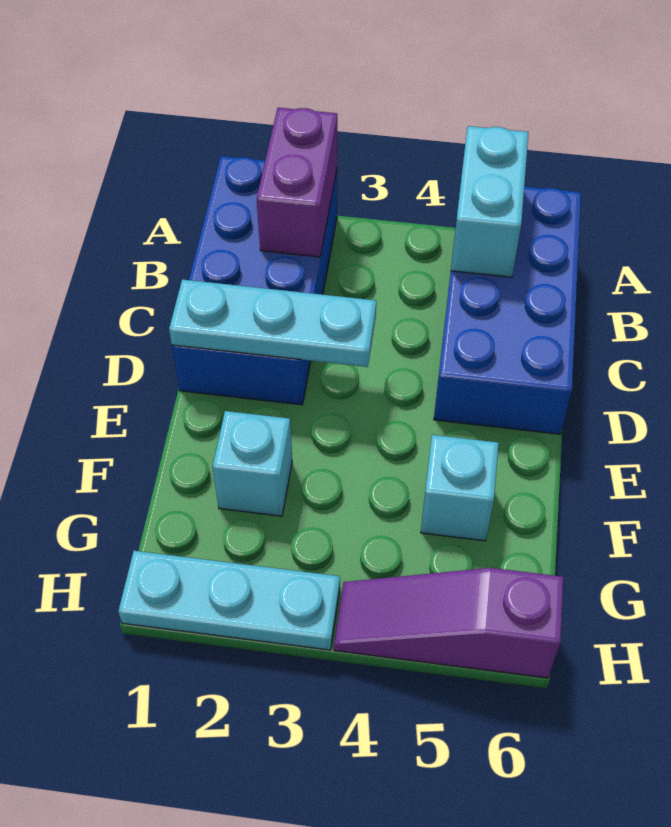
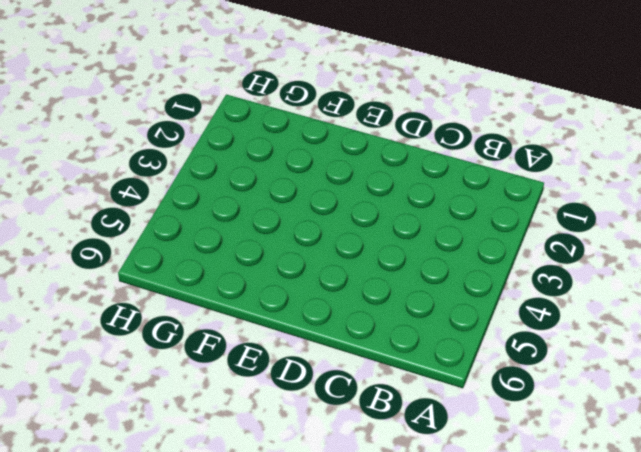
none -> blue brick A1:D2 level 1
none -> blue brick A5:D6 level 1

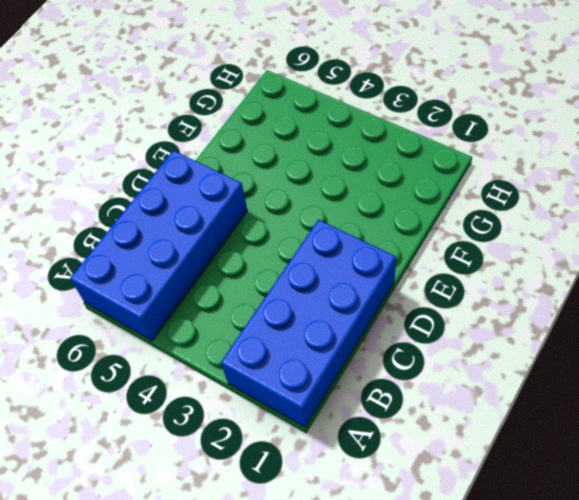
none -> cyan brick F2 level 1
none -> cyan brick F5 level 1

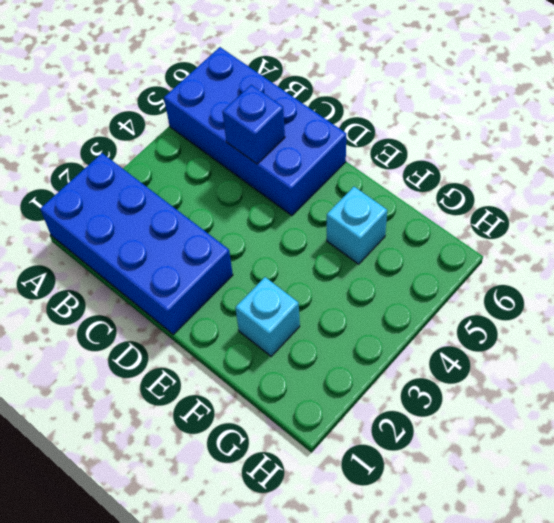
blue brick C5 level 2 -> none
none -> cyan plate H1:H3 level 1
none -> purple slope H4:H6 level 1 top 6

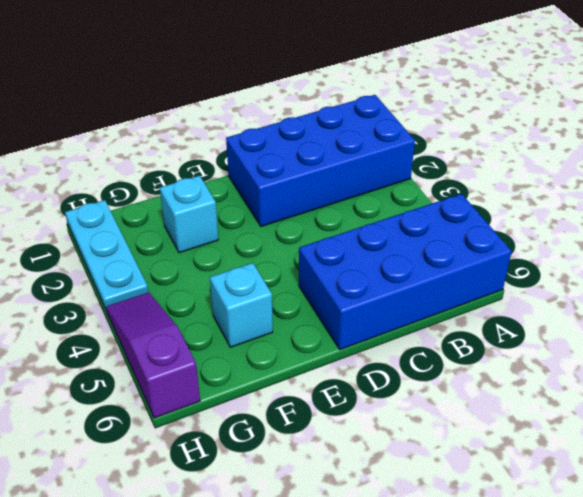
none -> purple brick A2:B2 level 2
none -> cyan brick A5:B5 level 2

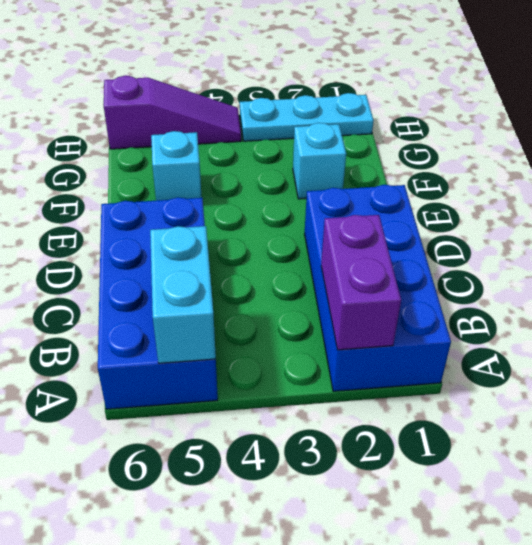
none -> cyan plate D1:D3 level 2

